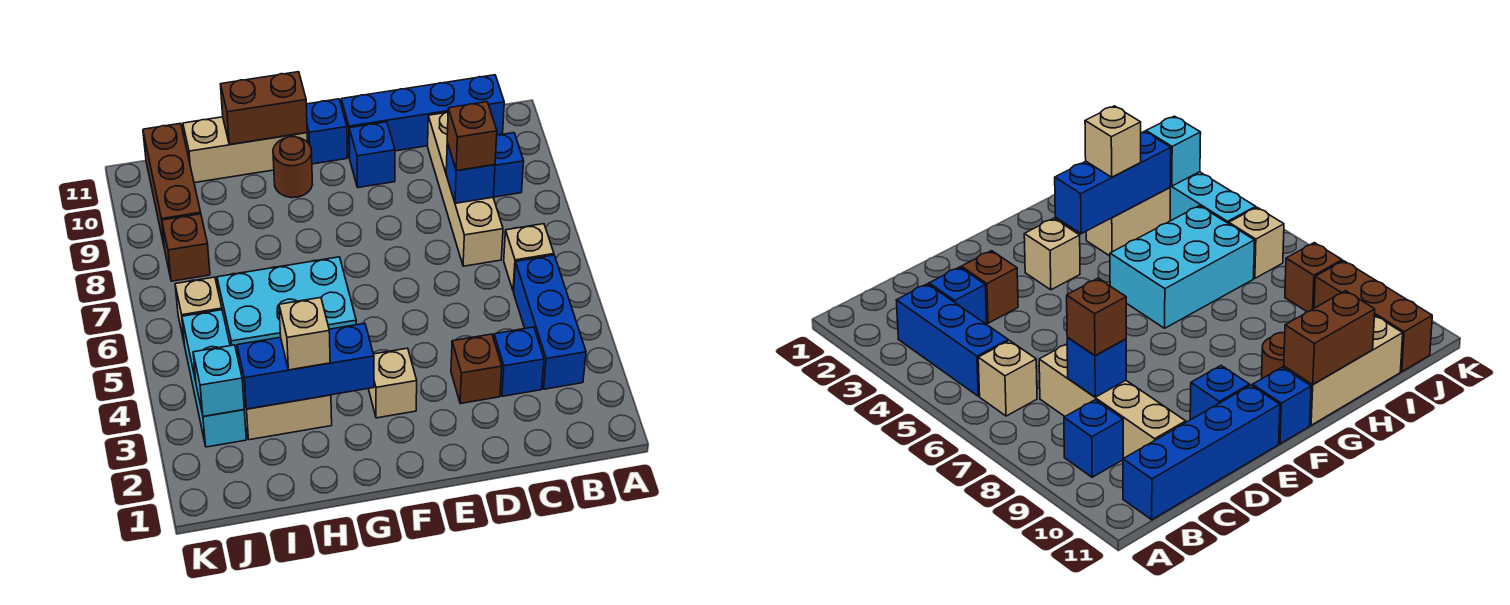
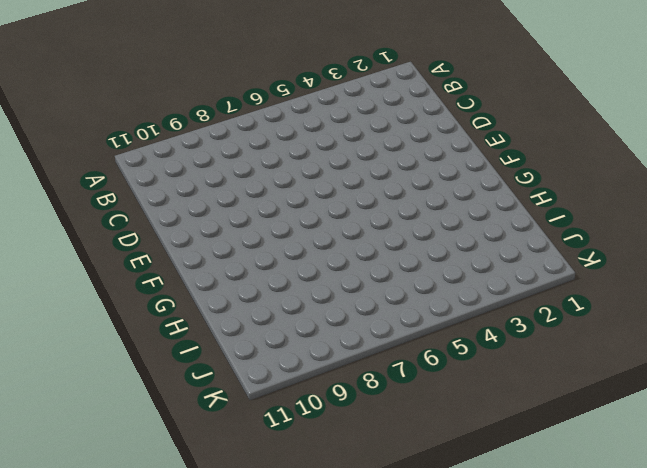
none -> blue brick B3:B5 level 1
none -> tan brick B6 level 1
none -> blue brick B9 level 1

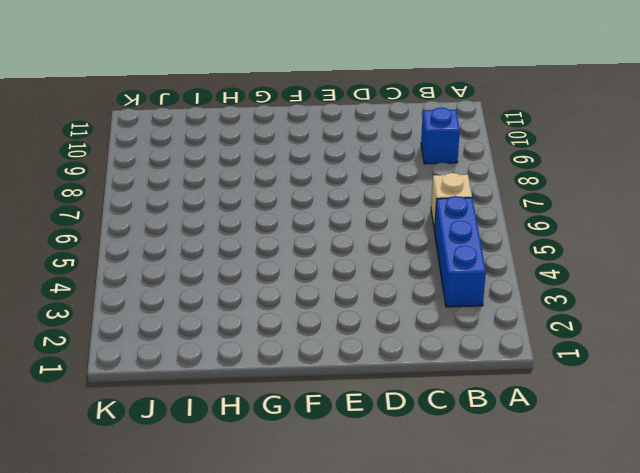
none -> blue brick B11:E11 level 1
none -> blue brick C3 level 1
none -> tan brick C7:C10 level 1

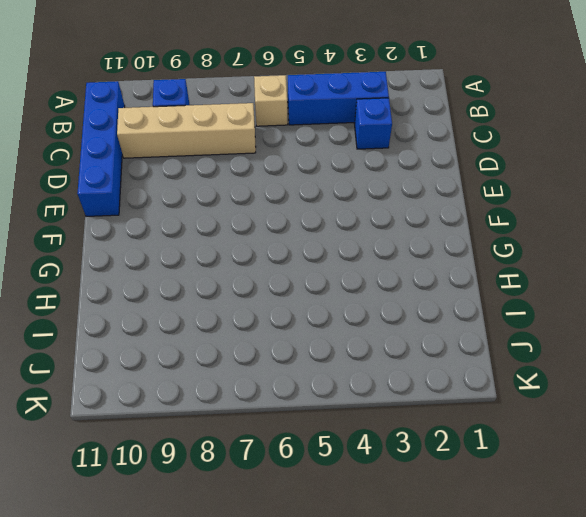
none -> brown brick D3 level 1
none -> blue brick E10 level 1
none -> tan brick F3 level 1

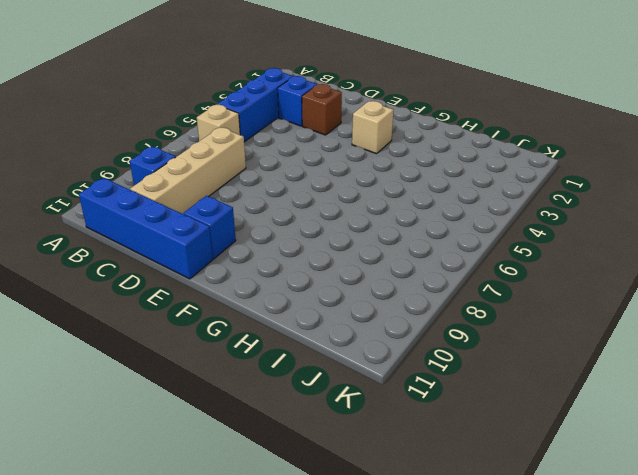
none -> blue brick F11 level 1
none -> cyan brick G5:I6 level 1
none -> brown round brick G10 level 1

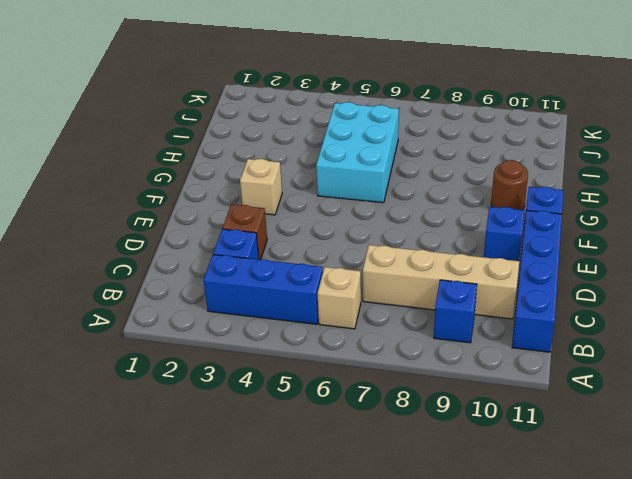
none -> tan brick G11:I11 level 1
none -> tan brick H3:I3 level 1
none -> cyan brick J3:J5 level 1

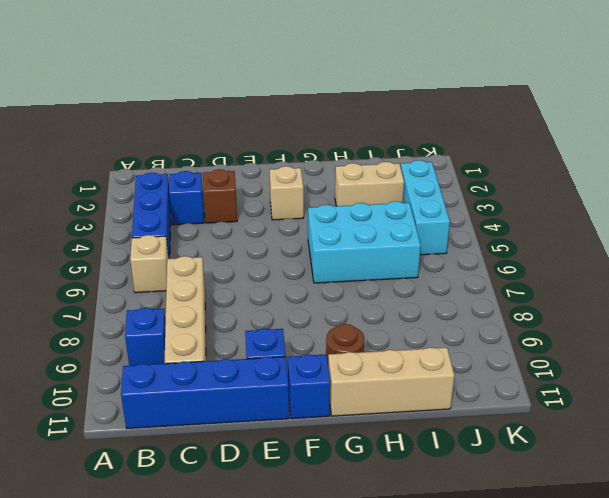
none -> tan brick J6 level 1
none -> brown brick J8 level 1
none -> brown brick J9:J11 level 1

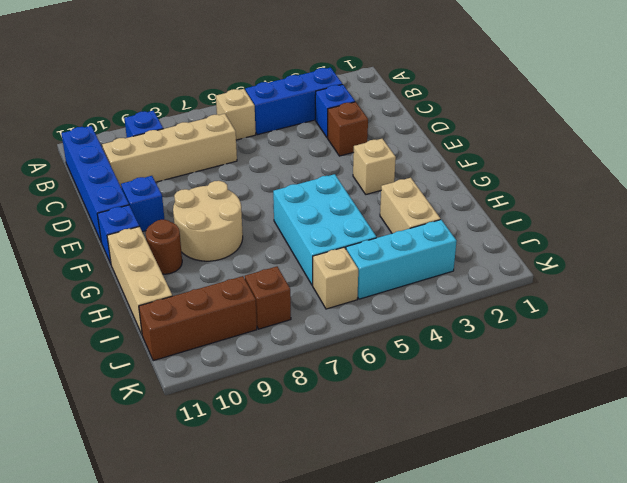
tan round brick F8:G9 level 1 -> none
none -> blue brick C8 level 2
none -> blue brick G3:I3 level 2
none -> brown brick G11:H11 level 2

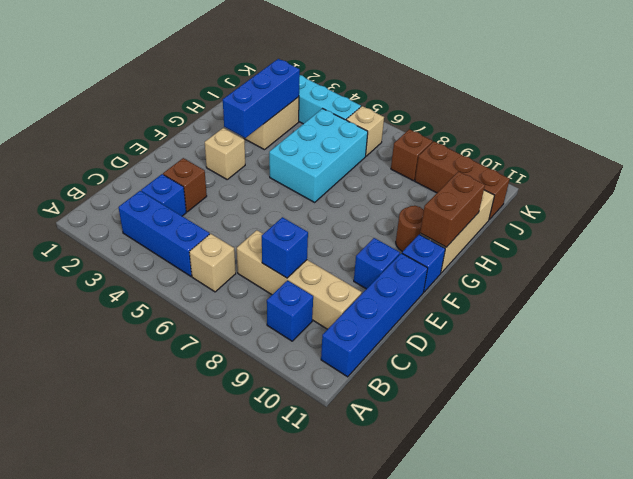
none -> cyan brick J3 level 2
none -> brown brick C8 level 3
none -> tan brick H3 level 3

